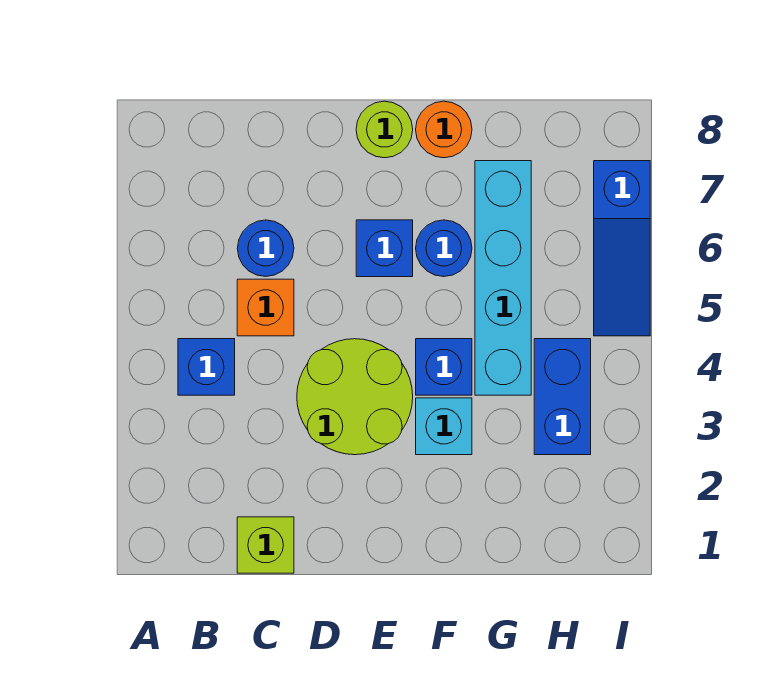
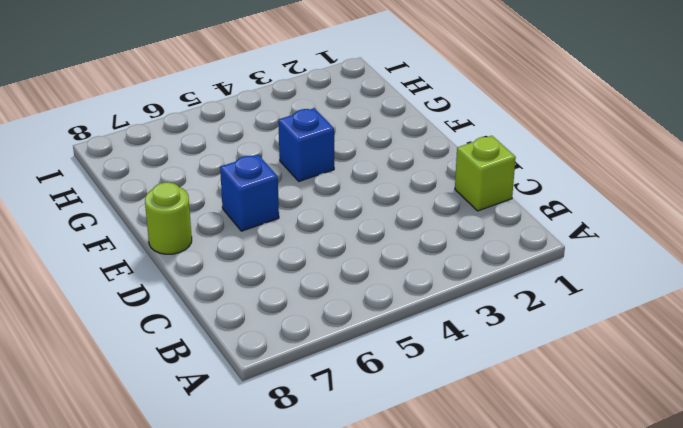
none -> blue brick B4 level 1
none -> orange brick C5 level 1
none -> blue round brick C6 level 1

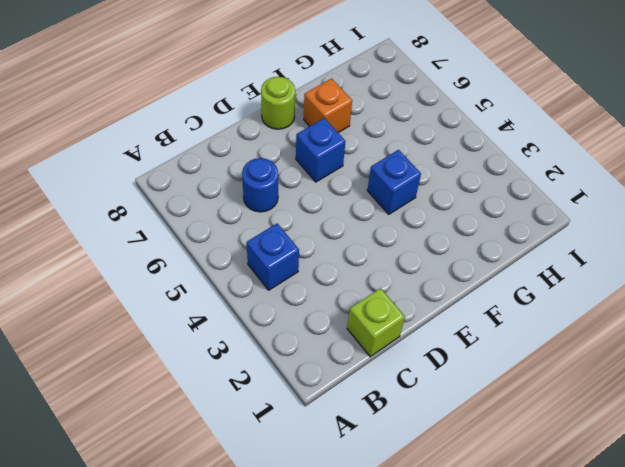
orange brick F7 level 1 -> orange brick C5 level 1
none -> lime round brick D3:E4 level 1
none -> cyan brick F3 level 1
none -> blue round brick F6 level 1

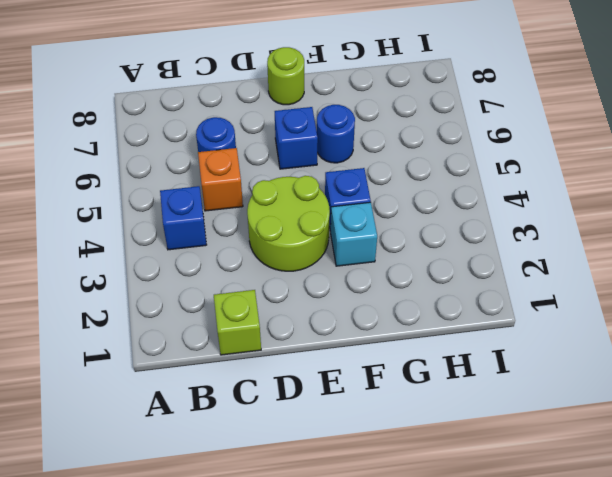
none -> orange round brick F8 level 1
none -> cyan brick G4:G7 level 1
none -> blue brick H3:H4 level 1

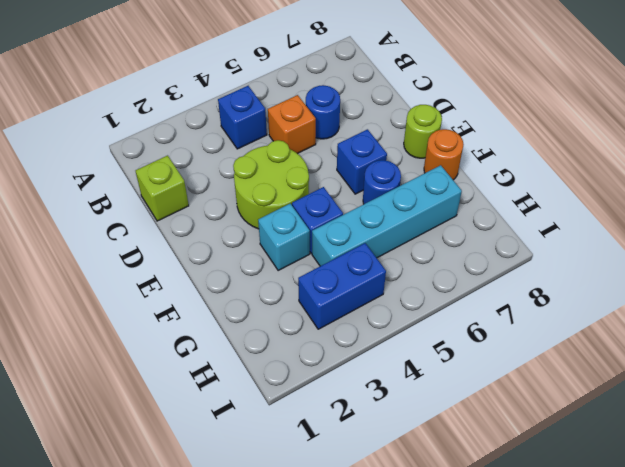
none -> blue slope I5:I7 level 1 top 7

